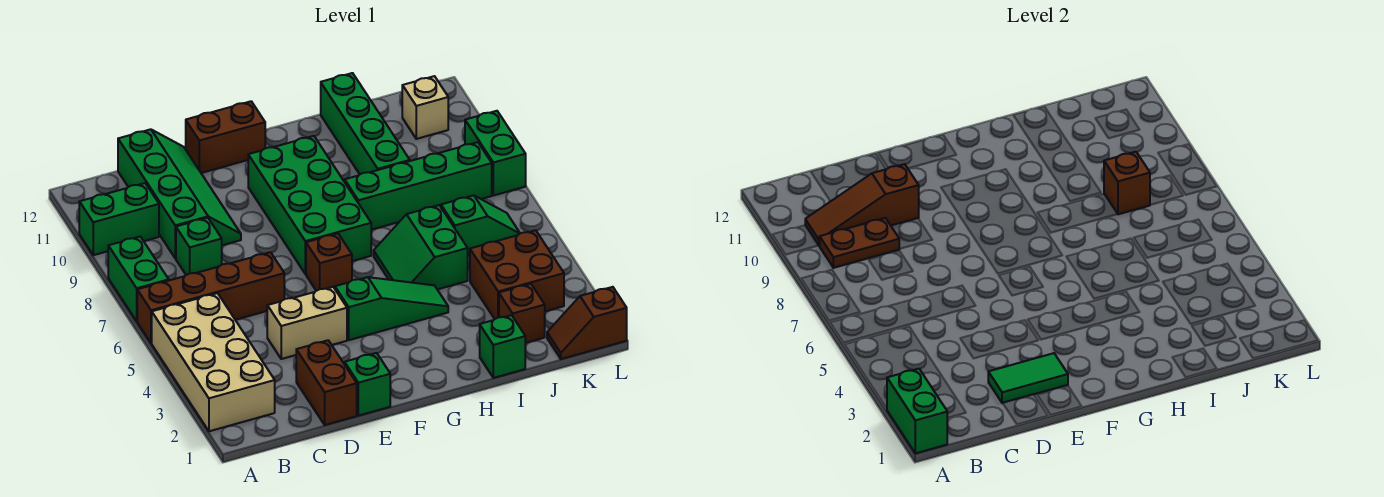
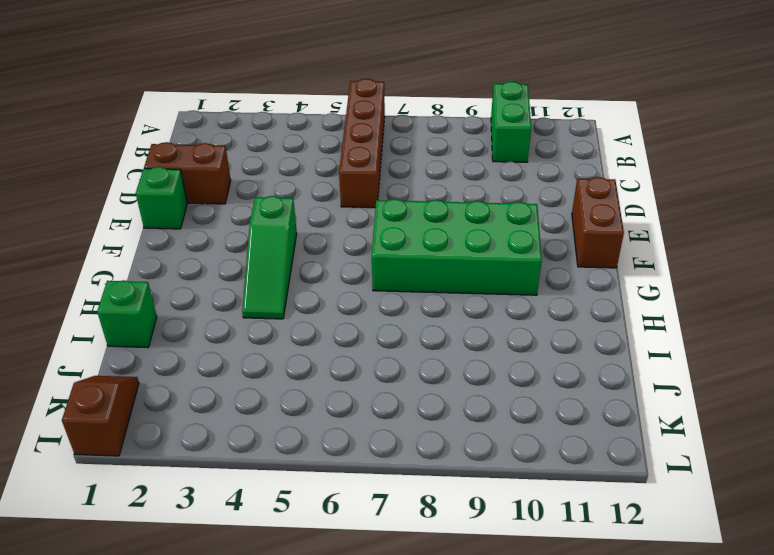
none -> tan brick A2:B5 level 1
none -> green brick A7:A8 level 1
none -> green brick C8 level 1

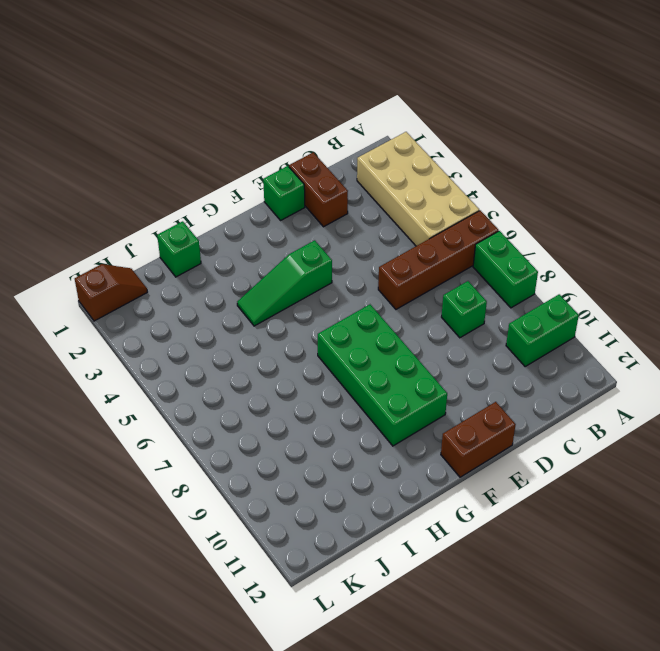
none -> green slope C9:D12 level 1 top C
none -> tan brick D4:E4 level 1
none -> brown brick F6 level 1

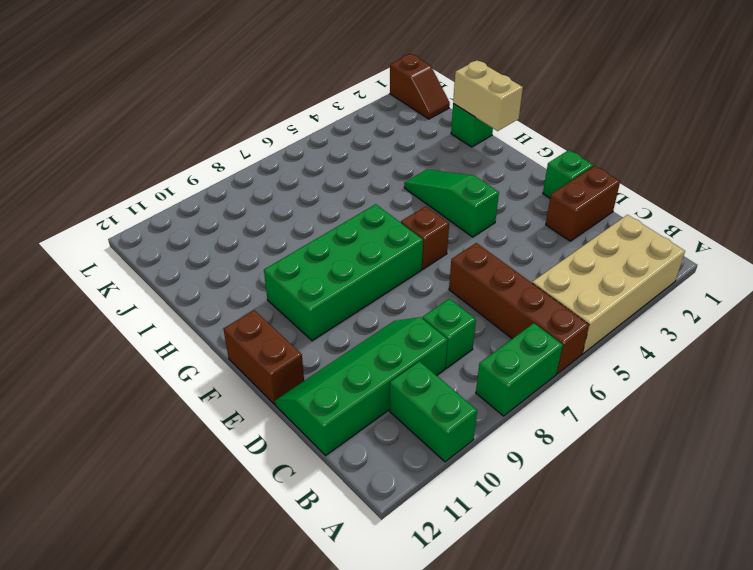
tan brick H1:I1 level 2 -> tan brick D4:E4 level 1
none -> green slope H5:I6 level 1 top I
none -> green brick H8:K8 level 1
none -> green brick I9:I12 level 1

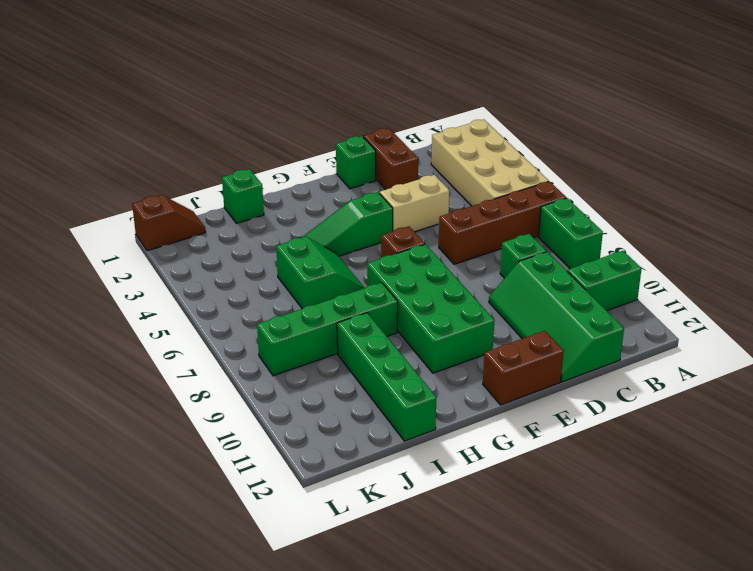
none -> brown brick J2 level 1
none -> brown brick J3:K4 level 1
none -> green slope J6:K6 level 1 top J

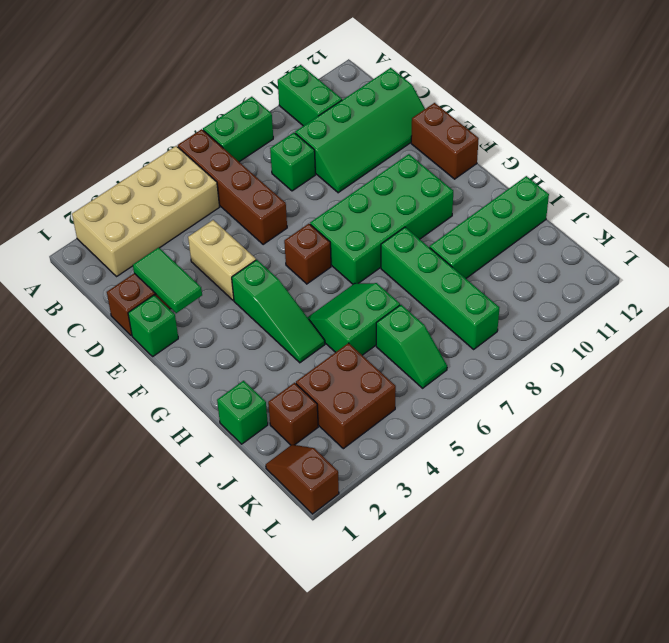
none -> tan brick K11 level 1
none -> green brick L8:L9 level 1
none -> green brick A1:A2 level 2

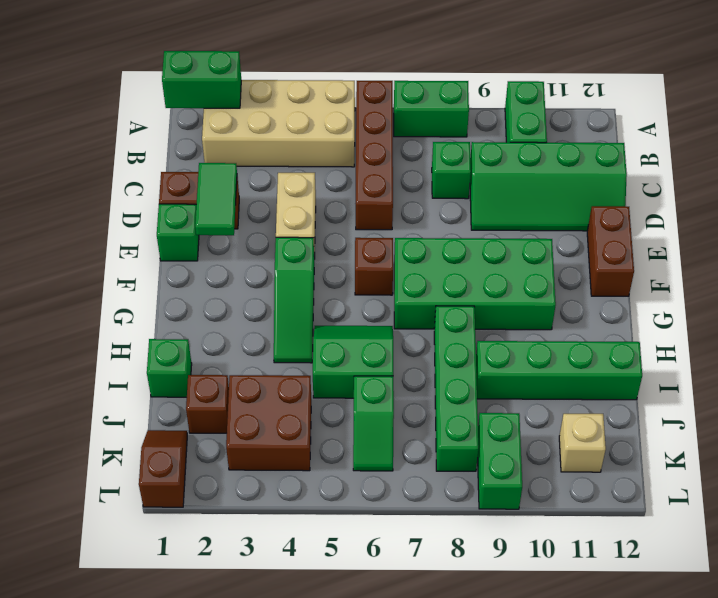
green brick K9:L9 level 1 -> green brick L8:L9 level 1
none -> brown plate B9:C9 level 2
none -> brown slope B10:D10 level 2 top D
none -> brown brick J8 level 2

